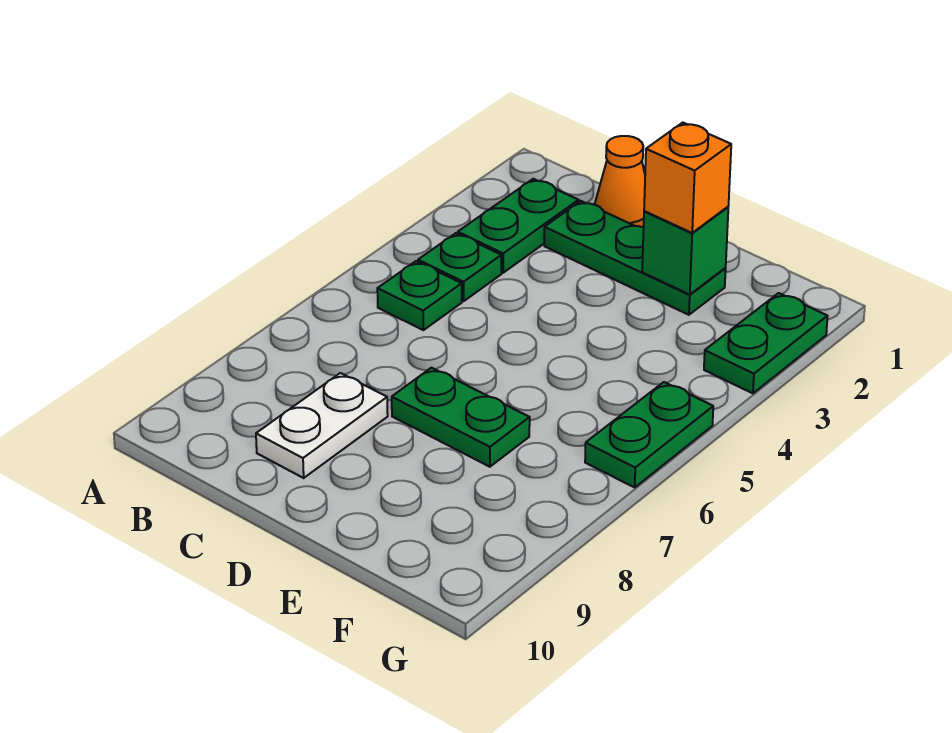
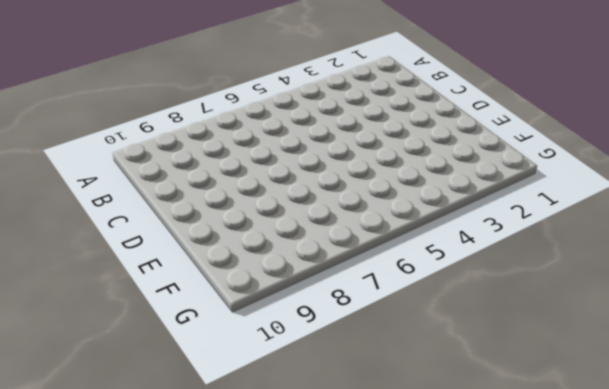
none -> green plate B2:B3 level 1
none -> green plate B4 level 1

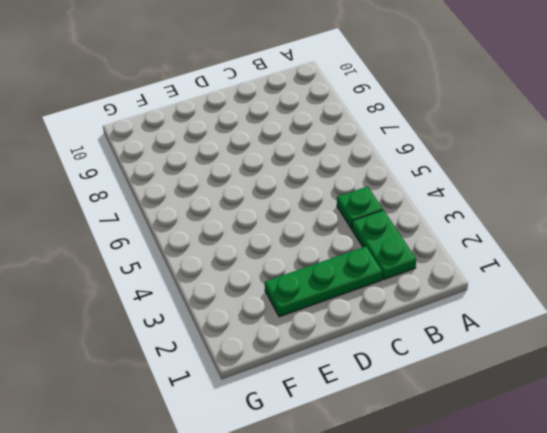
none -> green plate B5 level 1
none -> orange cone C1 level 1

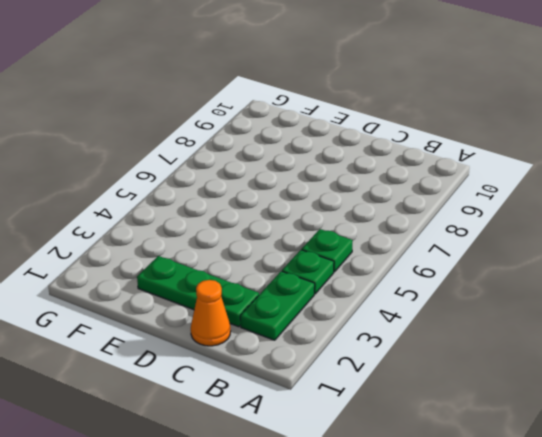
none -> white plate C8:C9 level 1
none -> green plate D7:E7 level 1

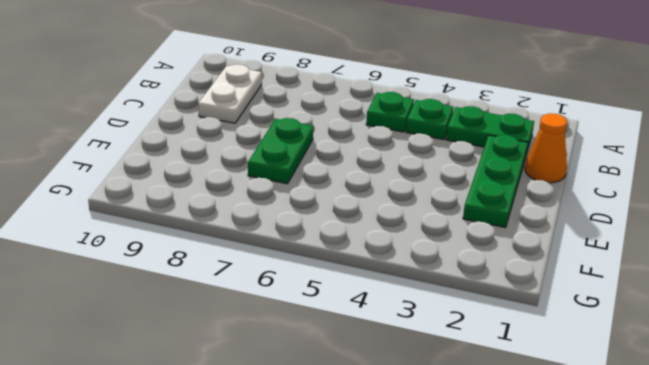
white plate B9:C9 level 1 -> white plate C8:C9 level 1
none -> green plate G2:G3 level 1
none -> green plate G5:G6 level 1

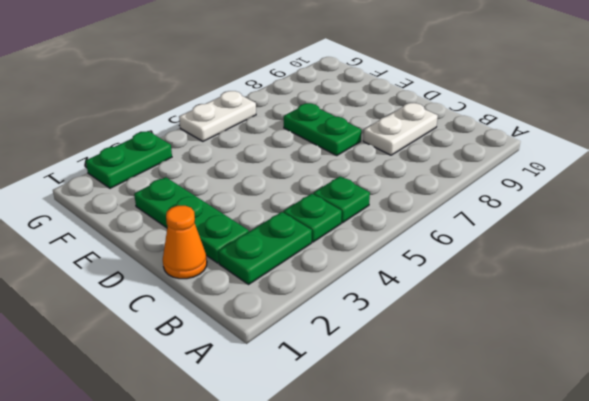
white plate G5:G6 level 1 -> green plate G5:G6 level 1
none -> green brick E2 level 2
none -> orange brick E2 level 3

